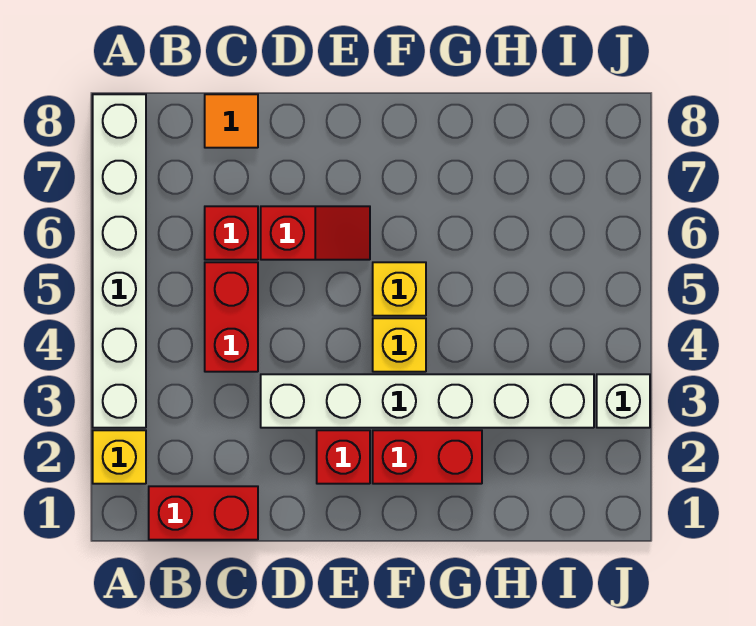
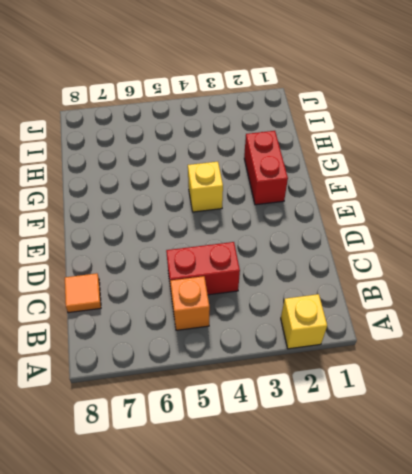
orange brick B5 level 1 -> none
none -> white brick A3:A8 level 1
none -> red brick B1:C1 level 1
none -> red brick C6 level 1

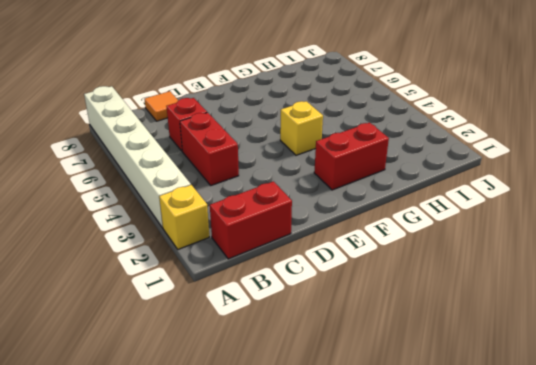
none -> white brick D3:I3 level 1
none -> red slope D6:E6 level 1 top D
none -> red brick E2 level 1

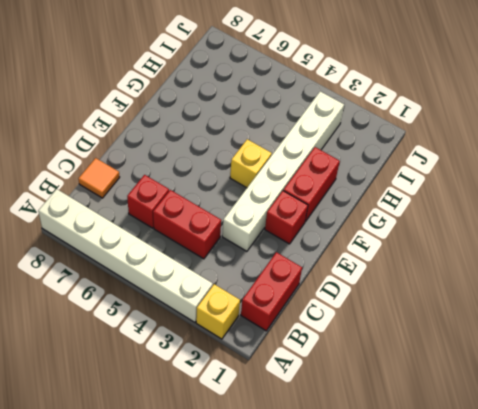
none -> red slope D6:E6 level 1 top D
none -> yellow brick F5 level 1
none -> white brick J3 level 1

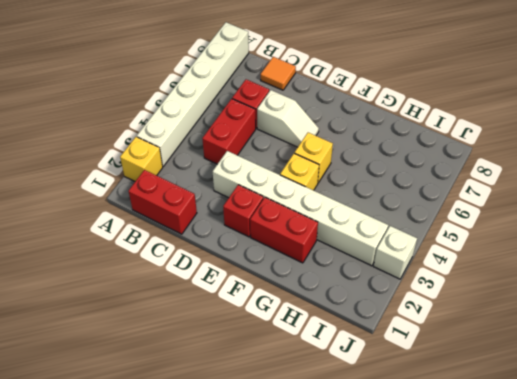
white slope D6:E6 level 1 top D -> red slope D6:E6 level 1 top D

